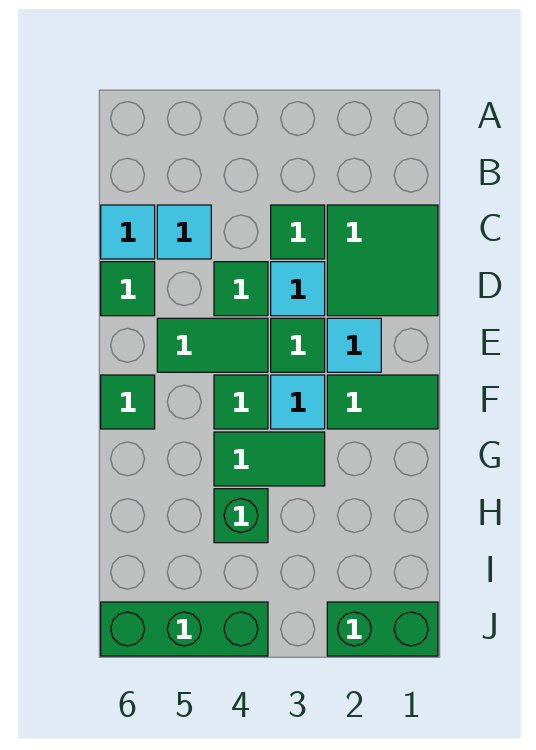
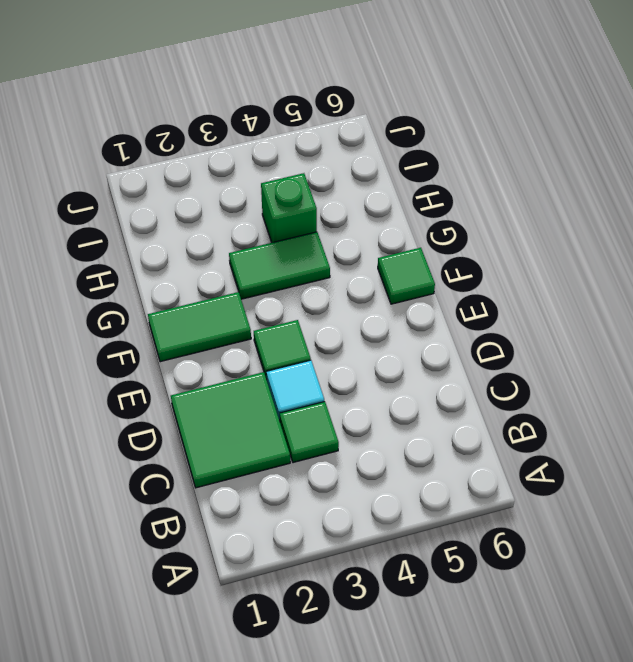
none -> cyan tile C5 level 1
none -> cyan tile C6 level 1
none -> green tile D4 level 1

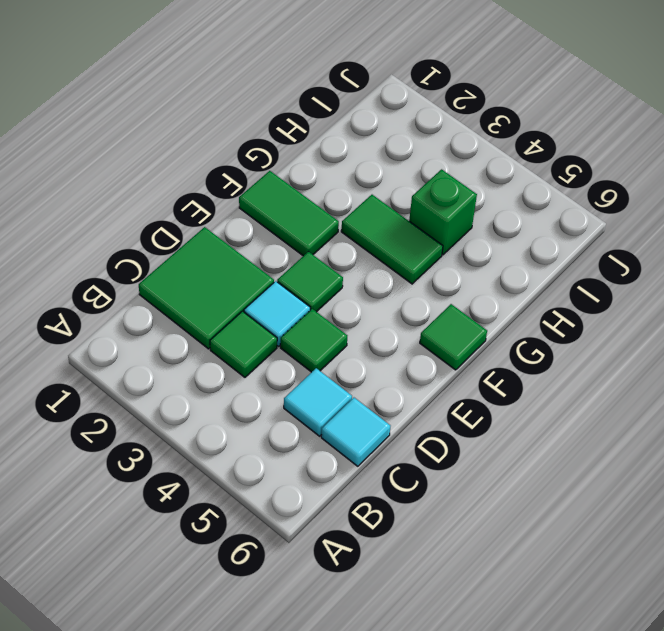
none -> green tile D6 level 1
none -> cyan tile E2 level 1
none -> green tile E4:E5 level 1

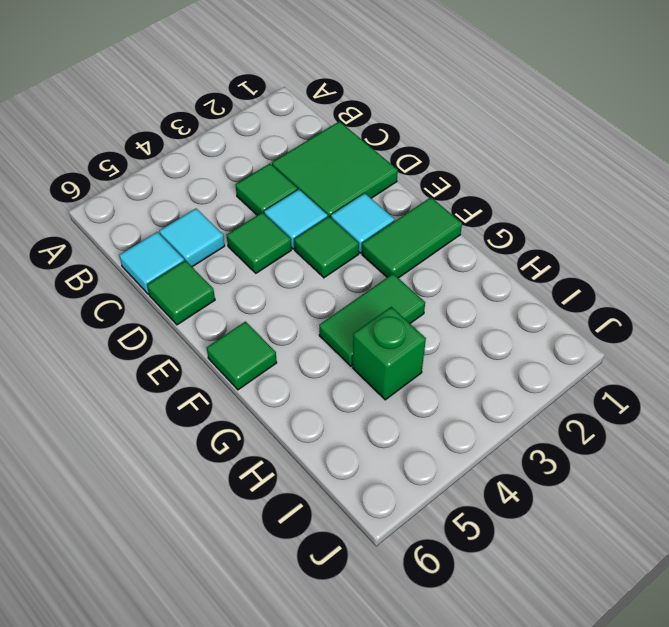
none -> green tile E4:E5 level 1
none -> cyan tile F3 level 1
none -> green tile F4 level 1

